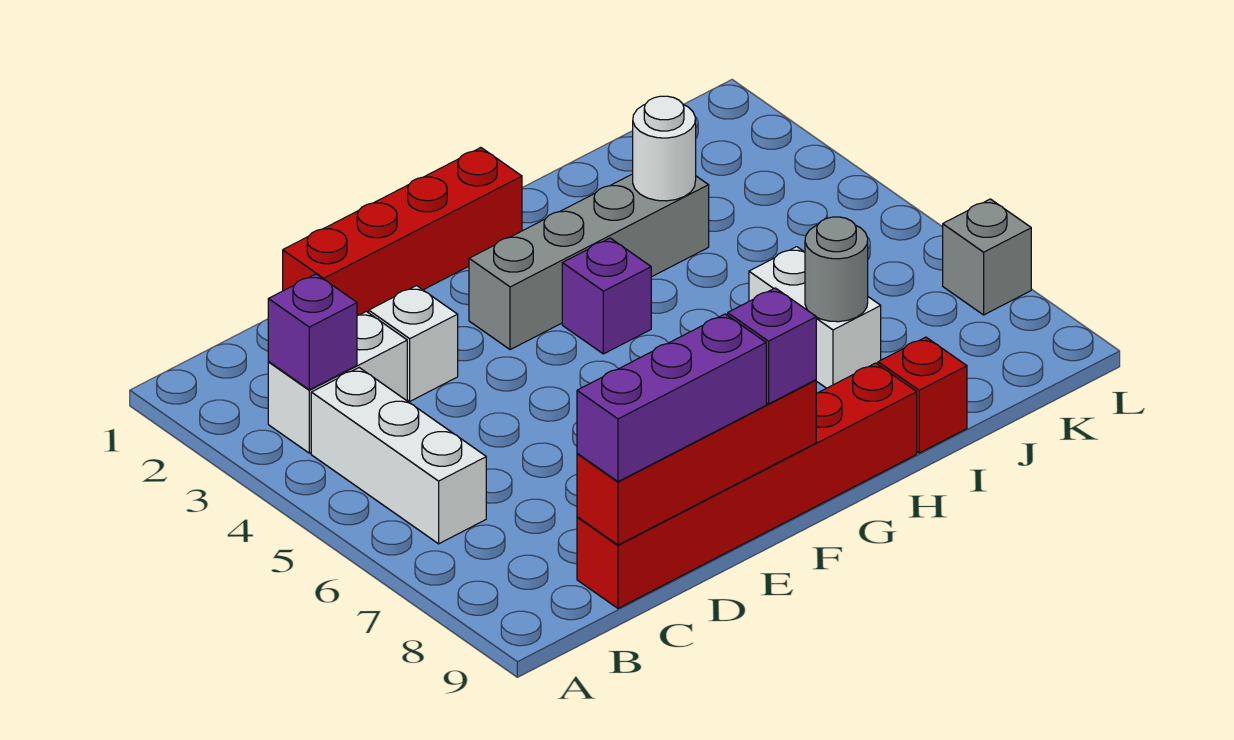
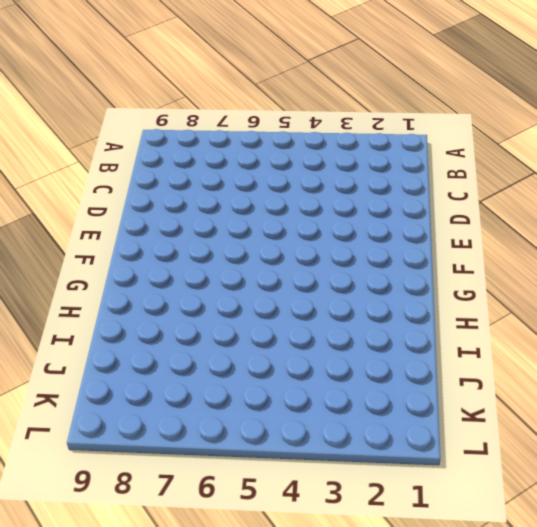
none -> white brick B3:C3 level 1
none -> white brick B4:B6 level 1
none -> red brick C9:H9 level 1

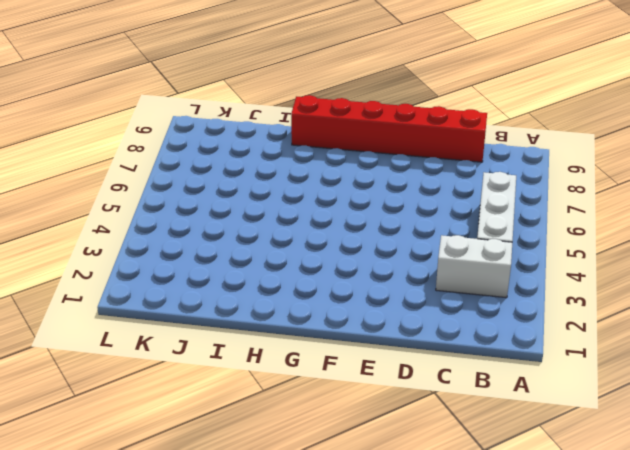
none -> red brick D1:G1 level 1
none -> white brick D3 level 1
none -> grey brick F3:I3 level 1

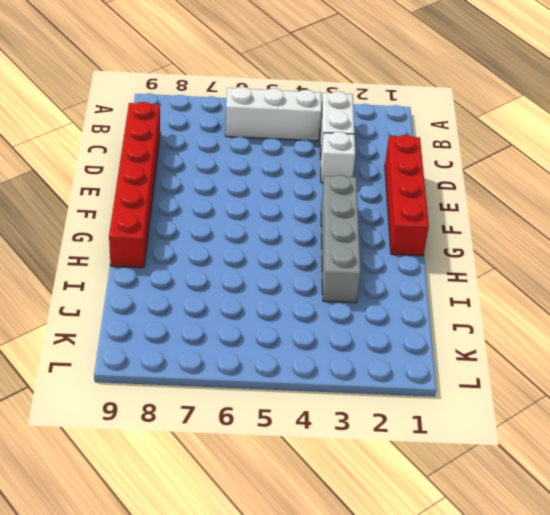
none -> purple brick G4 level 1
none -> white brick I6:I7 level 1
none -> red brick I9 level 1

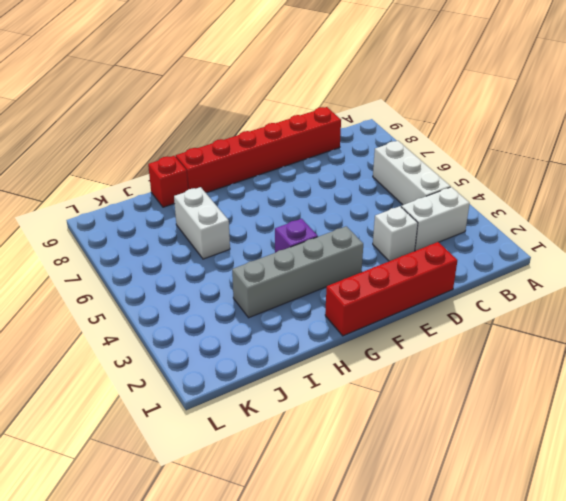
none -> grey brick L7 level 1
none -> purple brick B3 level 2
none -> red brick C9:F9 level 2

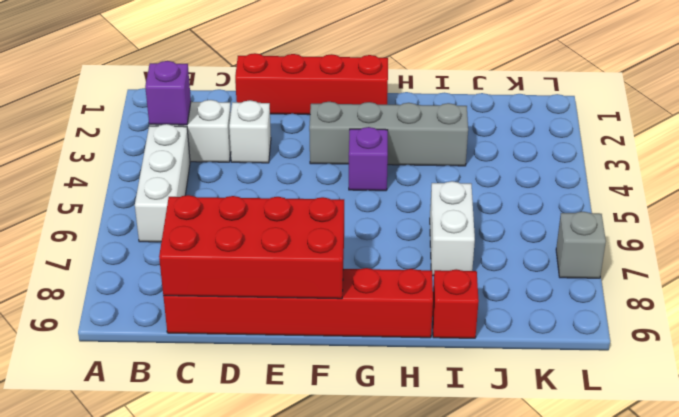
red brick C8:F9 level 2 -> red brick C9:F9 level 2
none -> white round brick I3 level 2
none -> grey round brick I7 level 2
none -> purple brick C9:E9 level 3

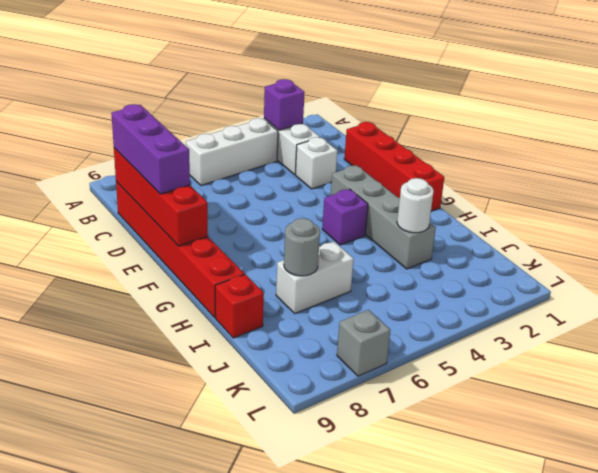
none -> purple brick F9 level 3

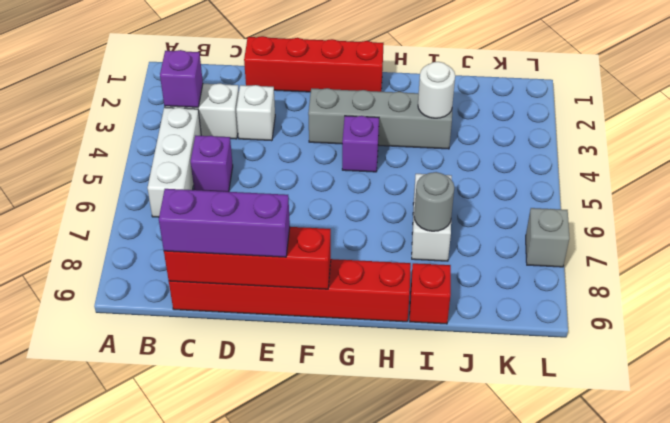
purple brick C5 level 1 -> purple brick F9 level 3

